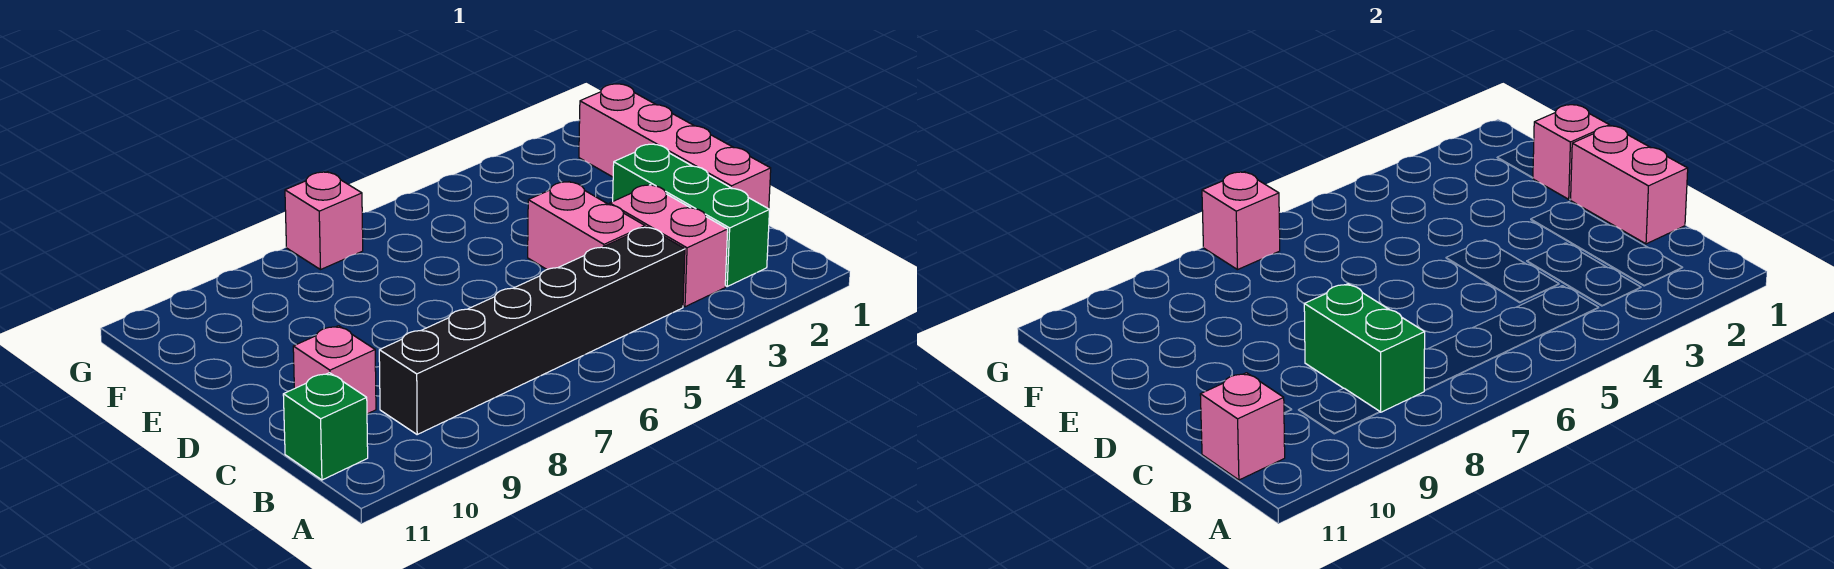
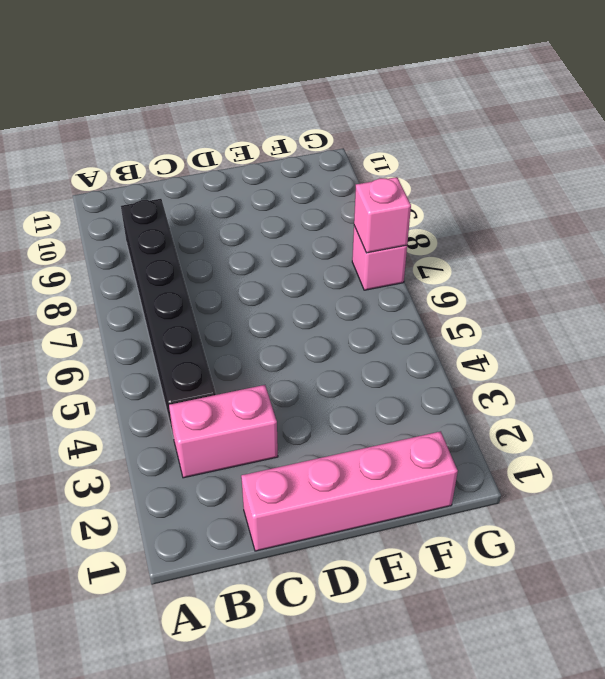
none -> green brick B2:D2 level 1
none -> green brick B11 level 1
none -> pink brick C4:D4 level 1

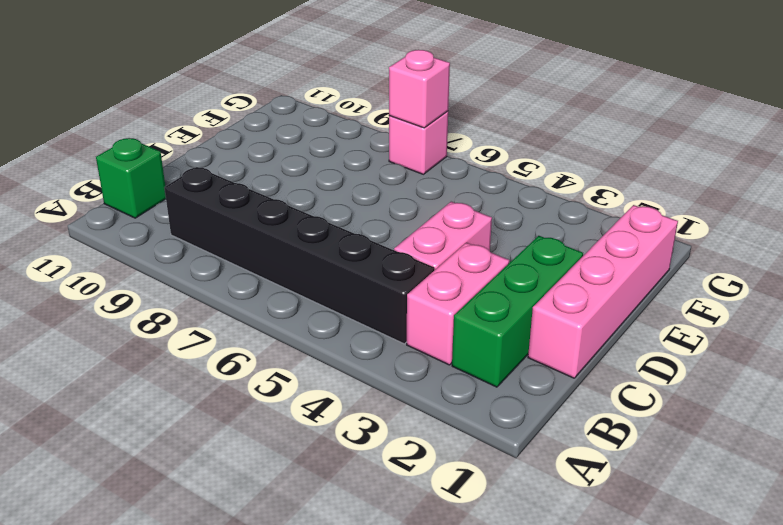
none -> pink brick C10 level 1
none -> green brick B8:C8 level 2
none -> pink brick B11 level 2

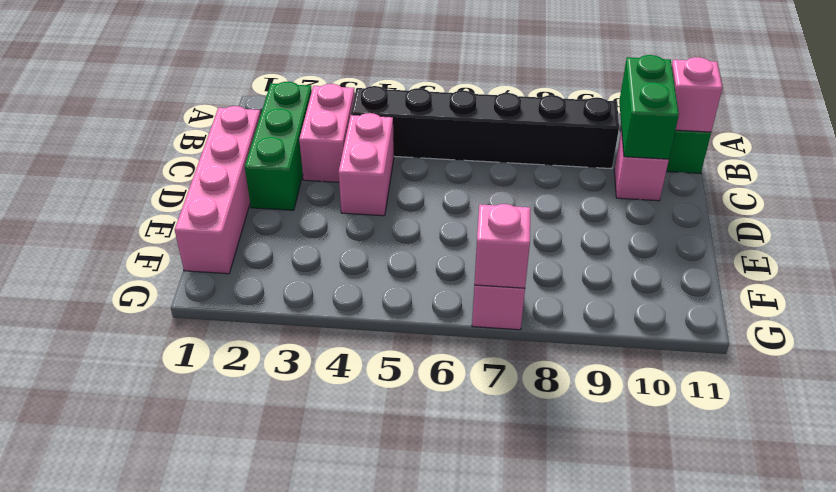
green brick B10:C10 level 2 -> green brick B8:C8 level 2
none -> pink brick C1:D1 level 2
none -> pink brick E1 level 2

